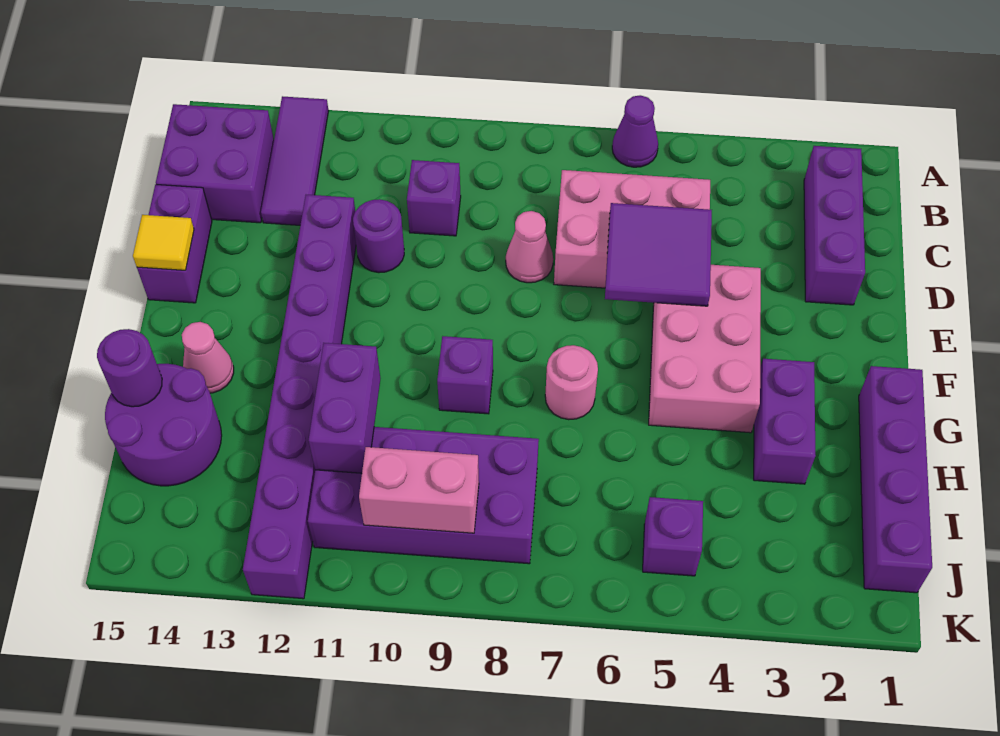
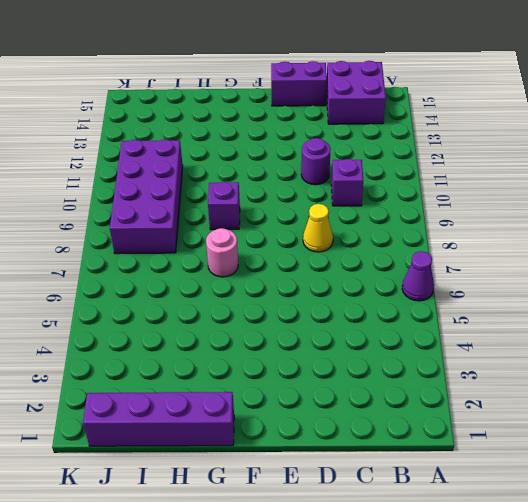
yellow cone D8 level 1 -> pink cone D8 level 1
none -> purple tile A13:C13 level 1
none -> purple brick B2:D2 level 1
none -> pink brick C5:D7 level 1

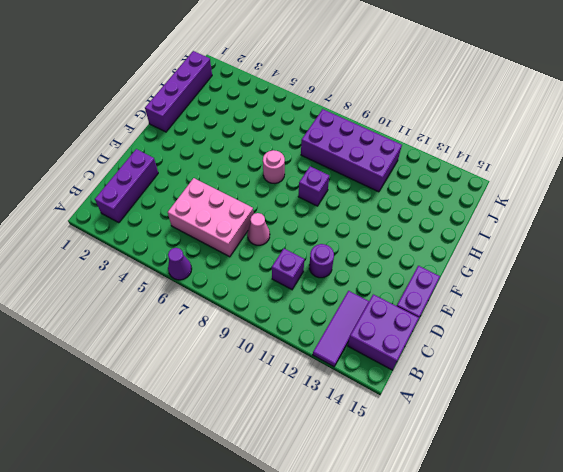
none -> purple brick D12:K12 level 1
none -> pink brick E4:G5 level 1
none -> purple brick G3:H3 level 1

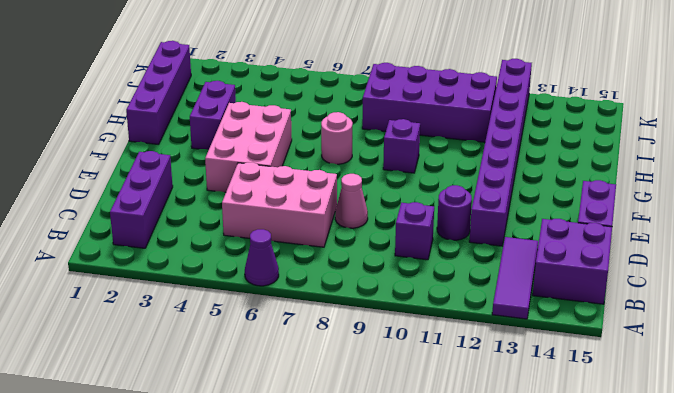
none -> pink cone G14 level 1
none -> purple round brick H14:I15 level 1
none -> purple brick J5 level 1

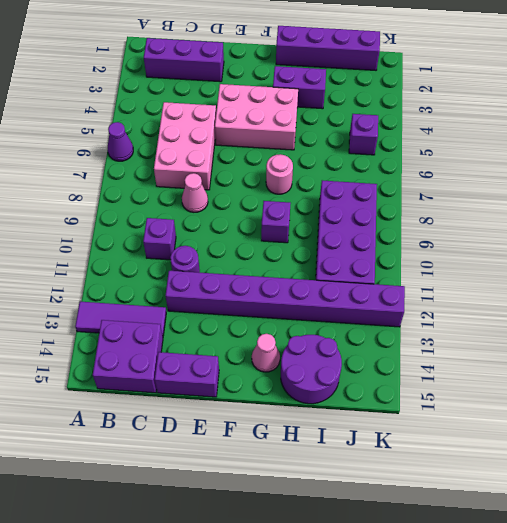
none -> purple tile D5:E6 level 2
none -> yellow tile E15 level 2
none -> purple brick H11:I11 level 2

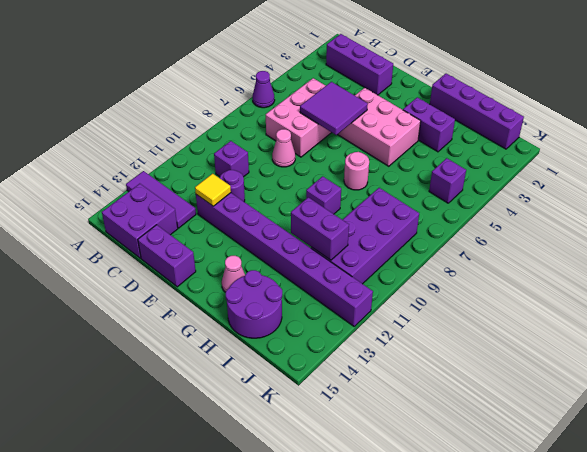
yellow tile D12 level 2 -> yellow tile E15 level 2
none -> purple round brick H15 level 2
none -> pink brick J9:J10 level 2

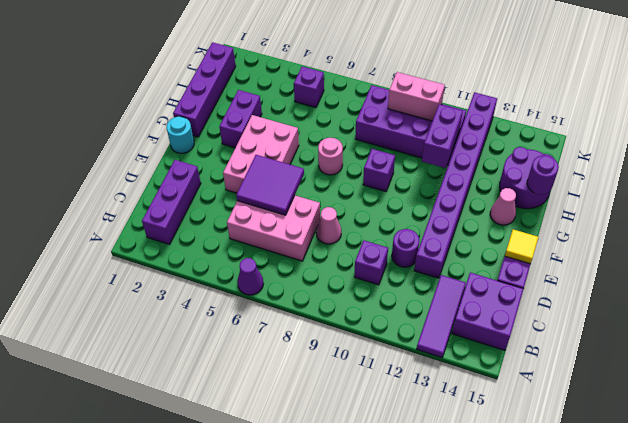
cyan round brick F1 level 1 -> none

